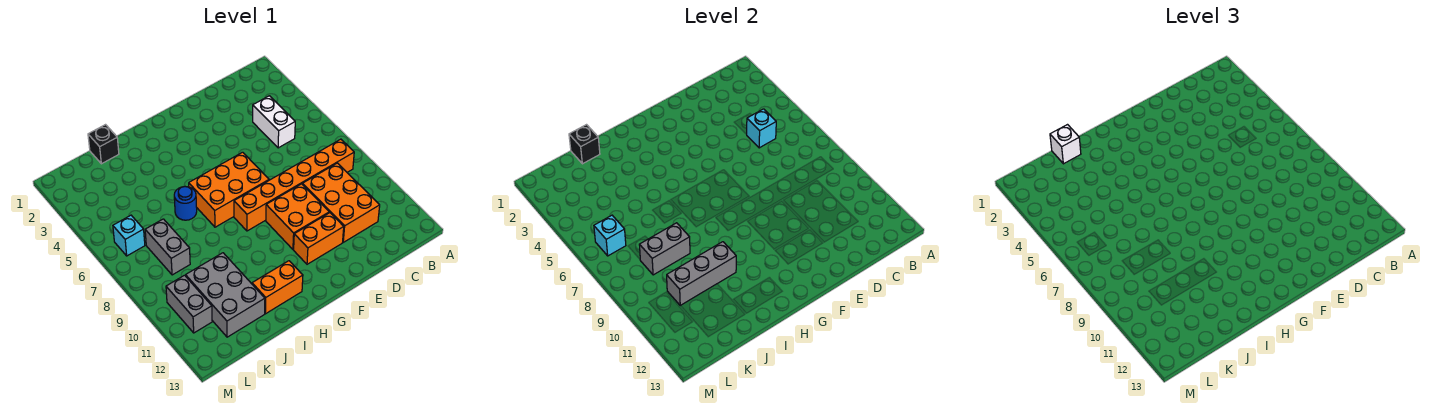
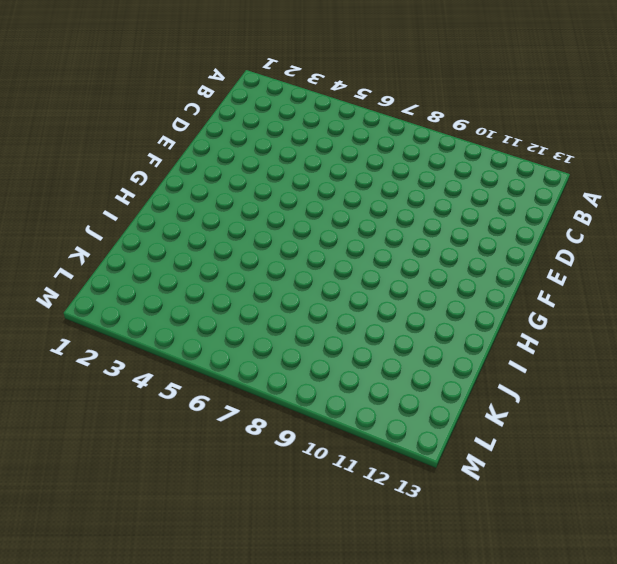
none -> orange brick B8:G8 level 1
none -> white brick C4:C5 level 1
none -> orange brick C9:D11 level 1

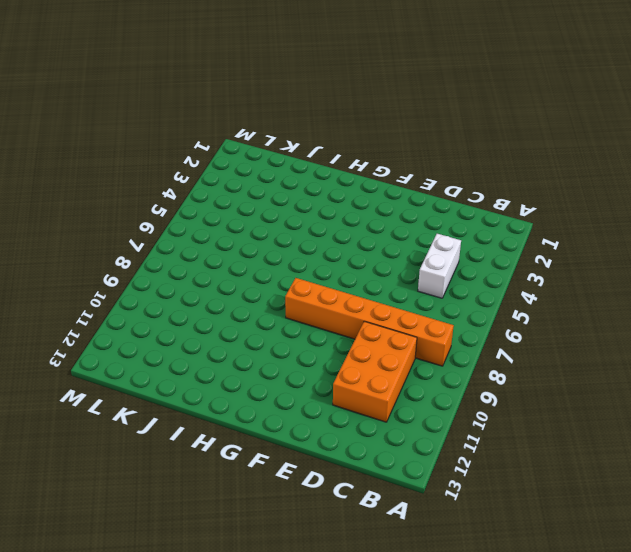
none -> orange brick E9:F10 level 1
none -> orange brick E11:F11 level 1
none -> orange brick F6:H7 level 1

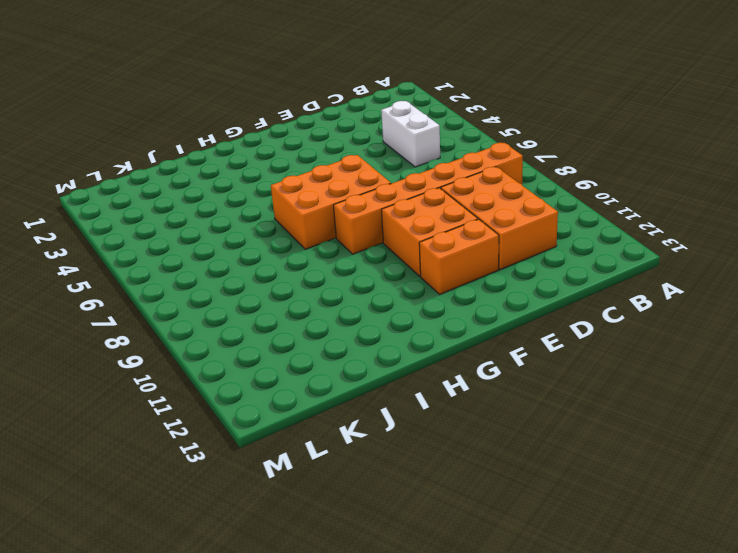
none -> orange brick H12:I12 level 1
none -> blue round brick I6 level 1
none -> black brick J1 level 1

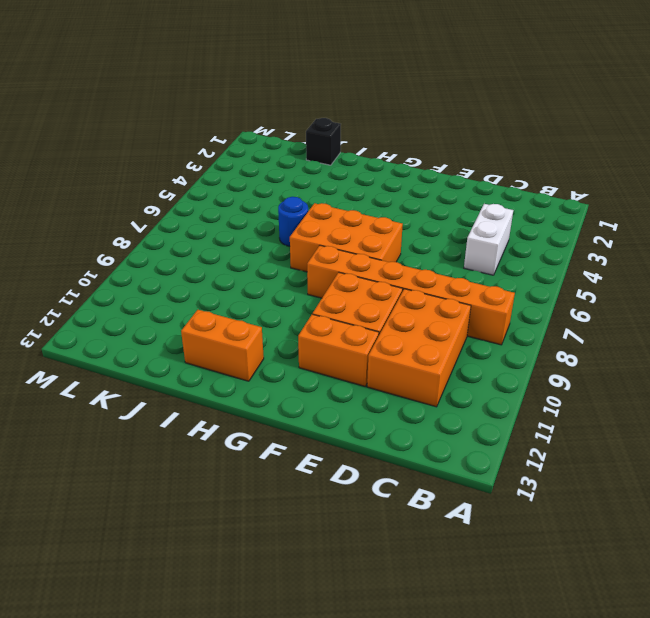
none -> grey brick J10:K12 level 1
none -> grey brick K7:K8 level 1
none -> cyan brick L6 level 1

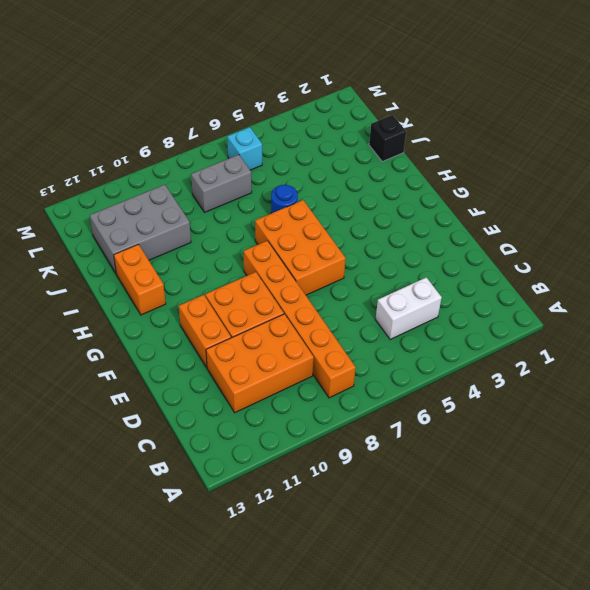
none -> grey brick L10:L11 level 1
none -> cyan brick C5 level 2
none -> grey brick I10:K10 level 2

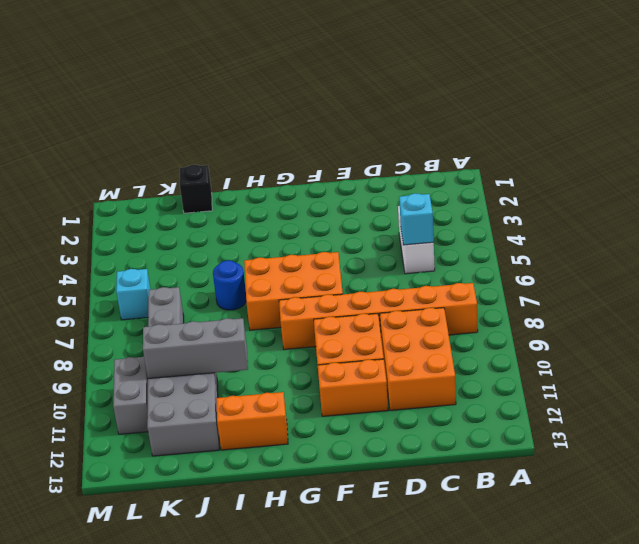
none -> black brick J1 level 2
none -> grey brick J8:K8 level 2
none -> cyan brick L6 level 2

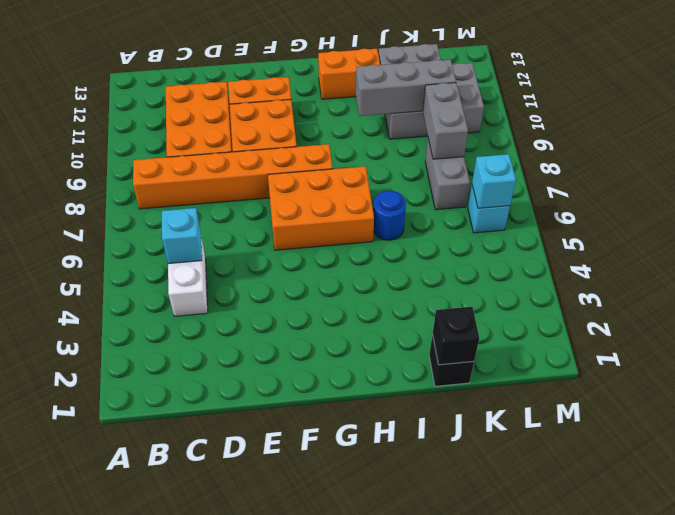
grey brick K8:K9 level 2 -> grey brick J8:K8 level 2
none -> white brick J1 level 3

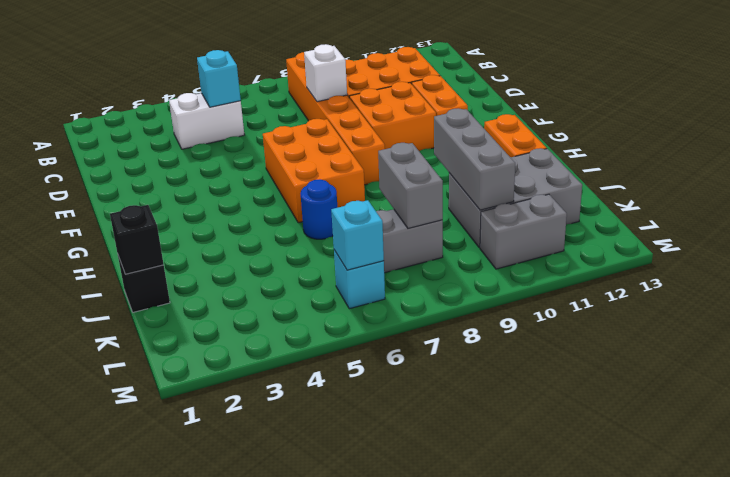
white brick D8 level 2 -> white brick J1 level 3

